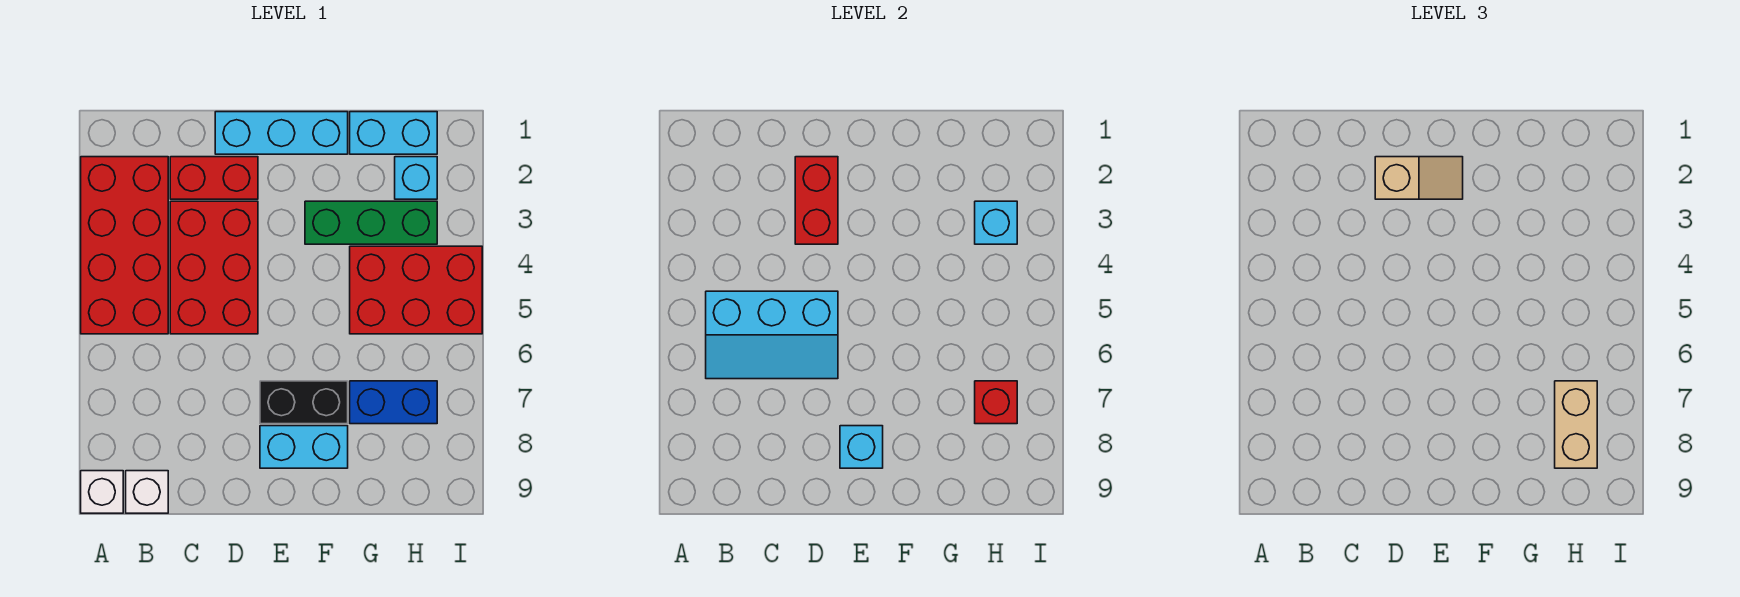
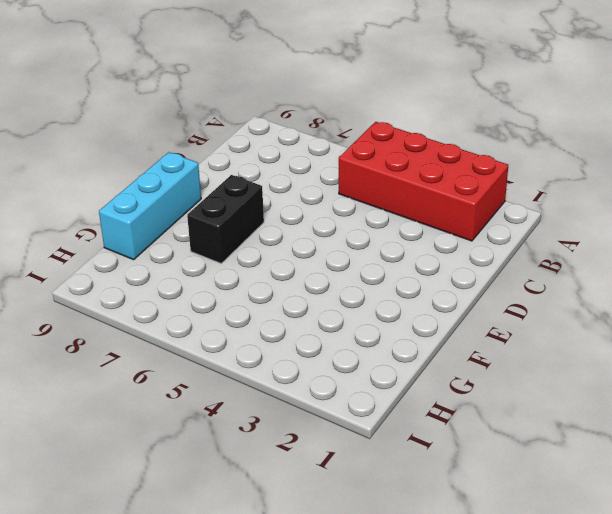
cyan brick E9:G9 level 1 -> cyan brick D1:F1 level 1
none -> white brick A9 level 1
none -> white brick B9 level 1
none -> red brick C2:D2 level 1

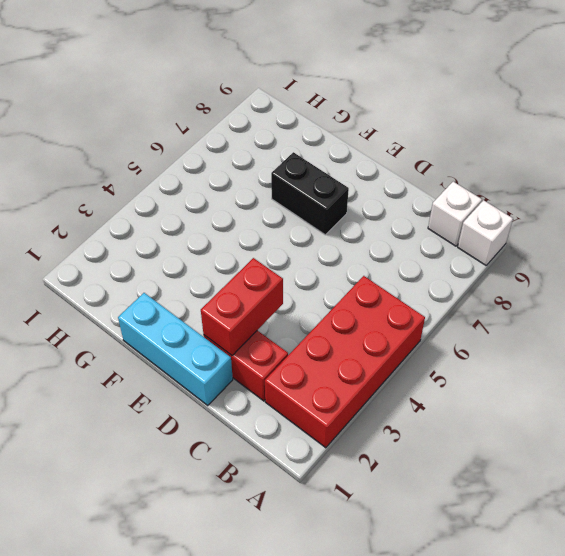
none -> red brick C3:D5 level 1
none -> cyan brick E8:F8 level 1
none -> green brick F3:H3 level 1

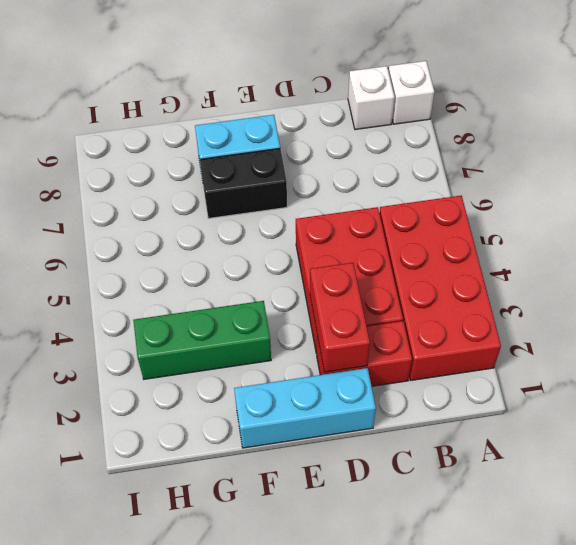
none -> cyan brick G1:H1 level 1
none -> red brick G4:I5 level 1
none -> blue brick G7:H7 level 1

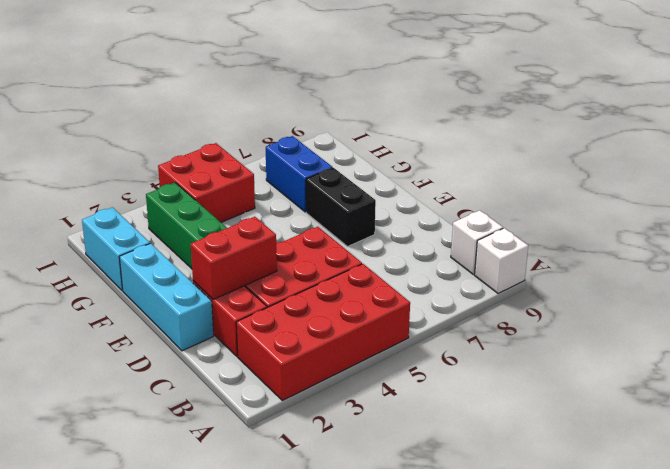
red brick H4:I5 level 1 -> red brick G4:I5 level 1
none -> cyan brick E8:F8 level 1
none -> cyan brick H2 level 1
none -> cyan slope B5:D6 level 2 top 5

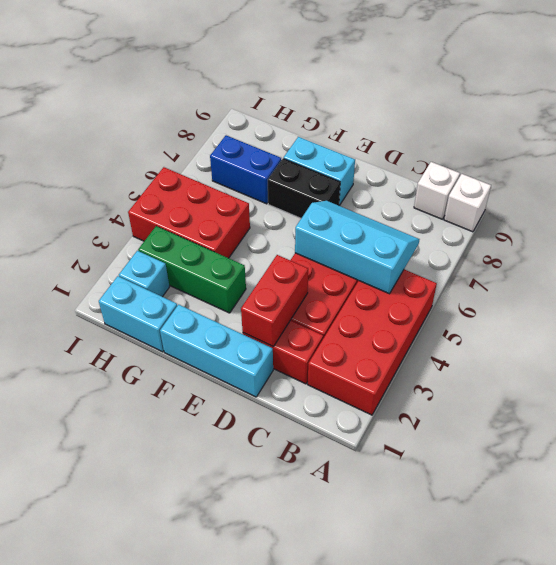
none -> cyan brick E8 level 2
none -> cyan brick H3 level 2
none -> red brick H7 level 2

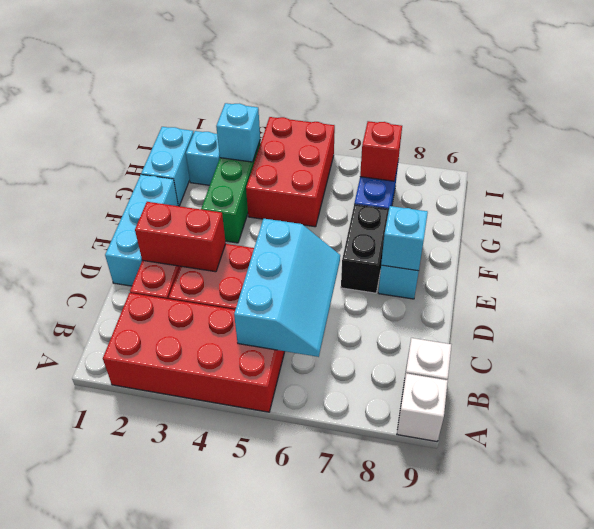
none -> tan slope D2:E2 level 3 top D
none -> tan brick H7:H8 level 3

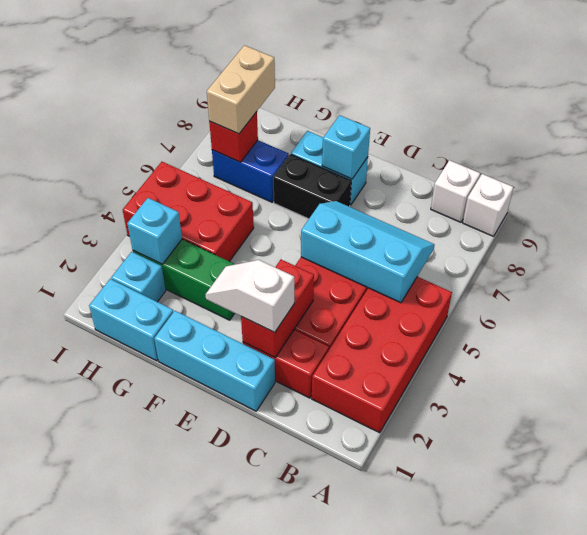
white slope D2:E2 level 3 top D -> tan slope D2:E2 level 3 top D

